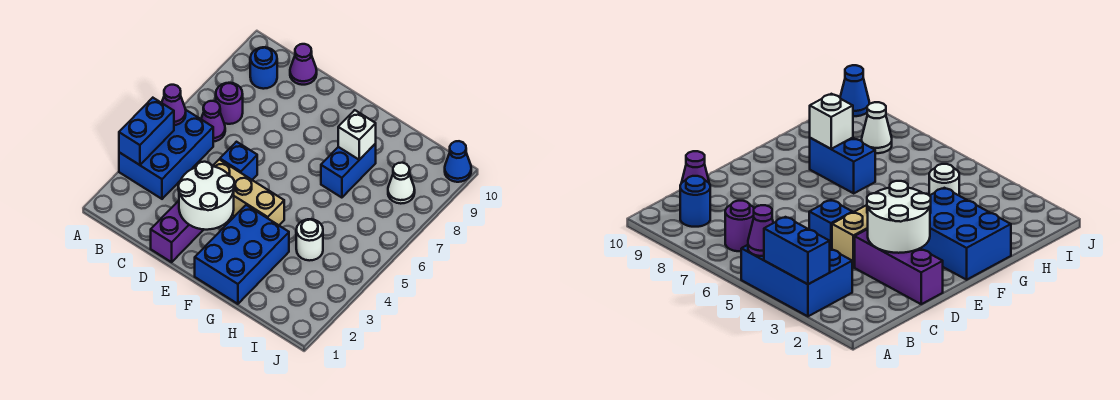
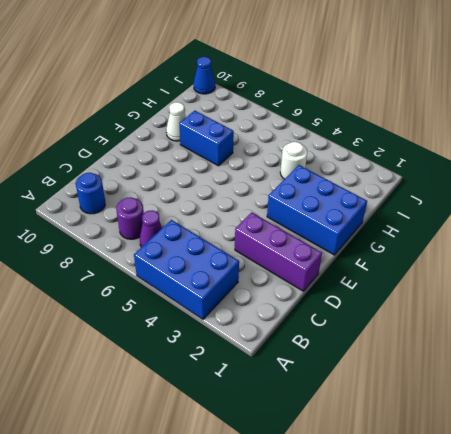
white cone G9 level 1 -> white cone I8 level 1
none -> purple cone C10 level 1
none -> tan brick D4:F4 level 1
none -> blue brick D5 level 1

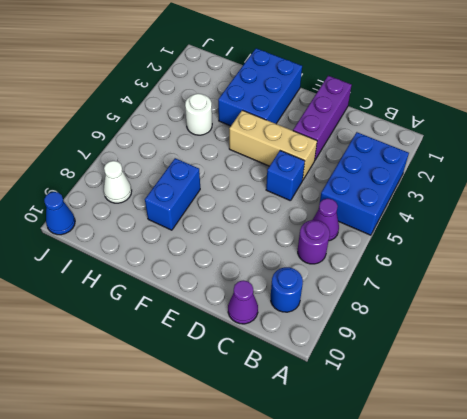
none -> blue brick A3:A4 level 2
none -> purple cone A5 level 2
none -> white round brick D2:E3 level 2

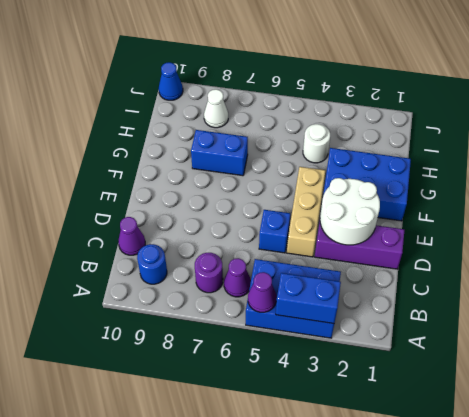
none -> white brick G8 level 2

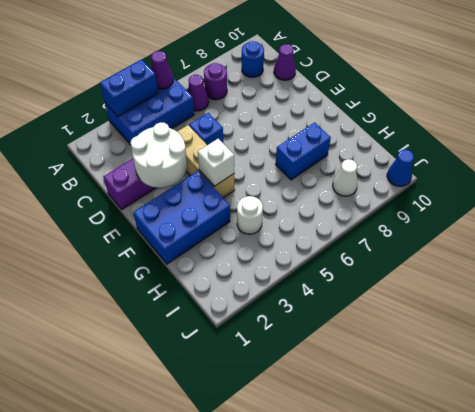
white brick F4 level 2 -> white brick G8 level 2

